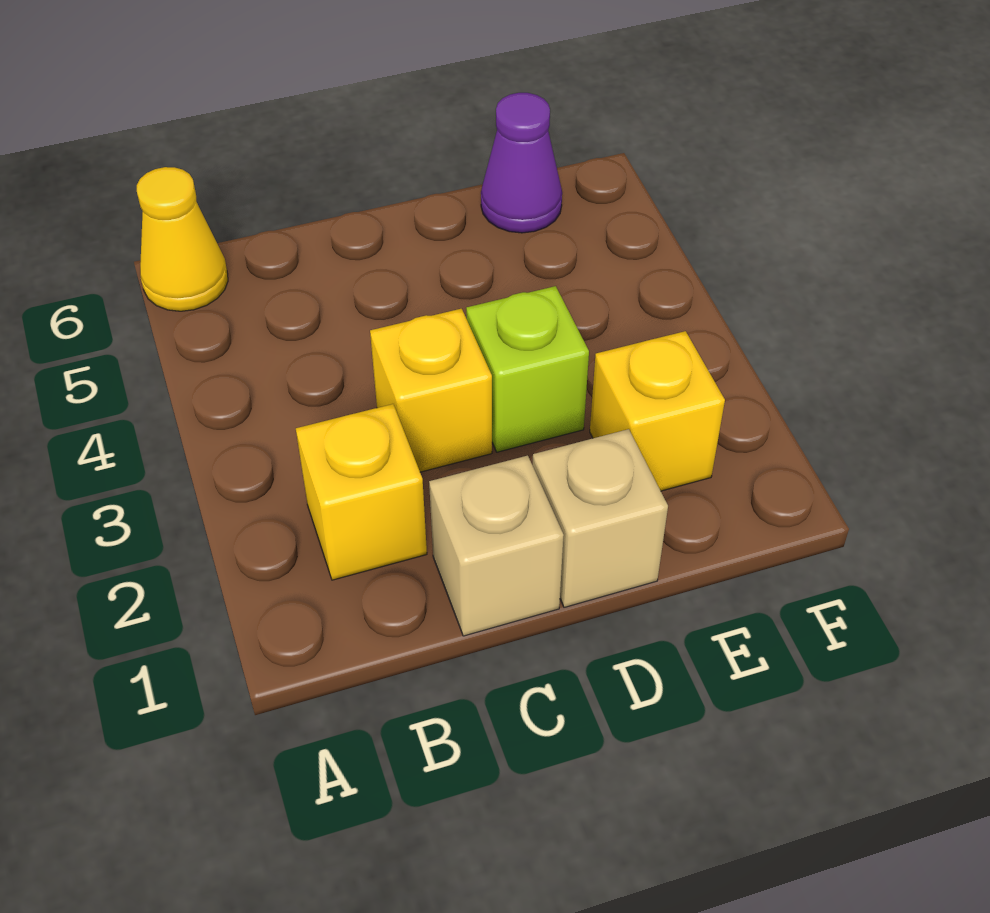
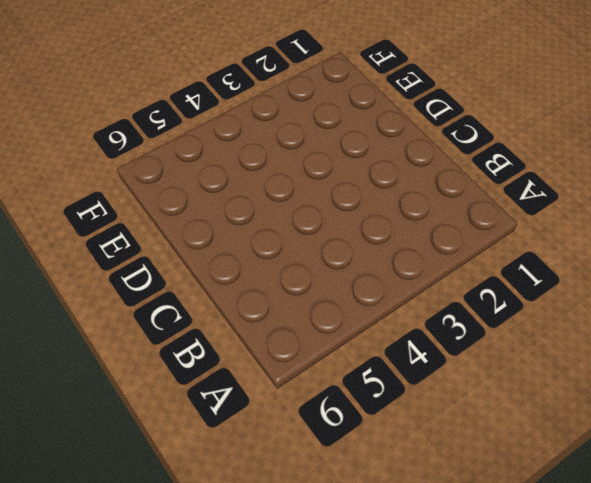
none -> yellow cone A6 level 1
none -> yellow brick B2 level 1

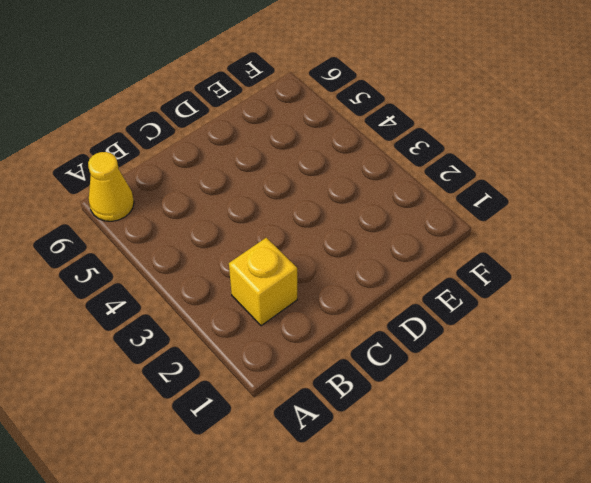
none -> tan brick C1 level 1
none -> yellow brick C3 level 1

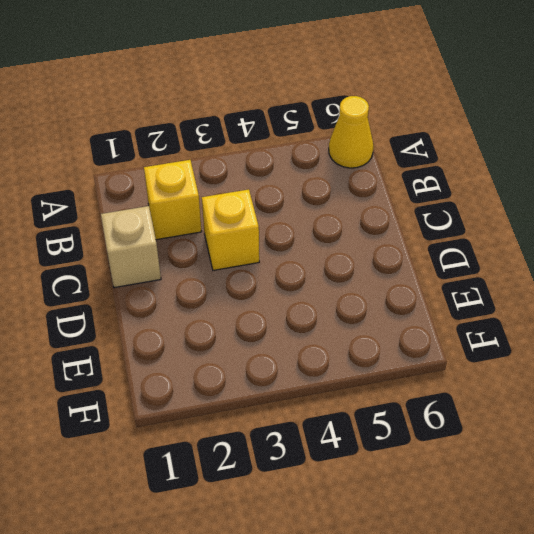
none -> tan brick D1 level 1
none -> lime brick D3 level 1

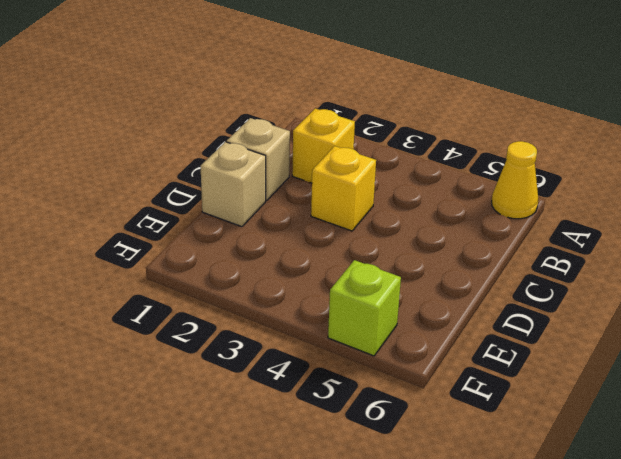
lime brick F5 level 1 -> lime brick D3 level 1
none -> yellow brick E2 level 1
none -> purple cone E6 level 1

